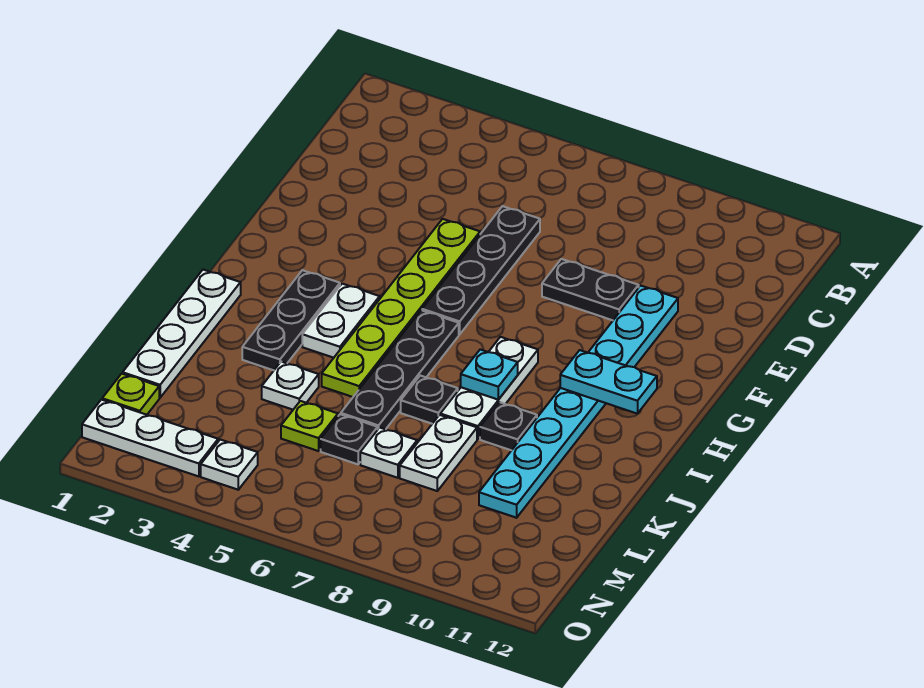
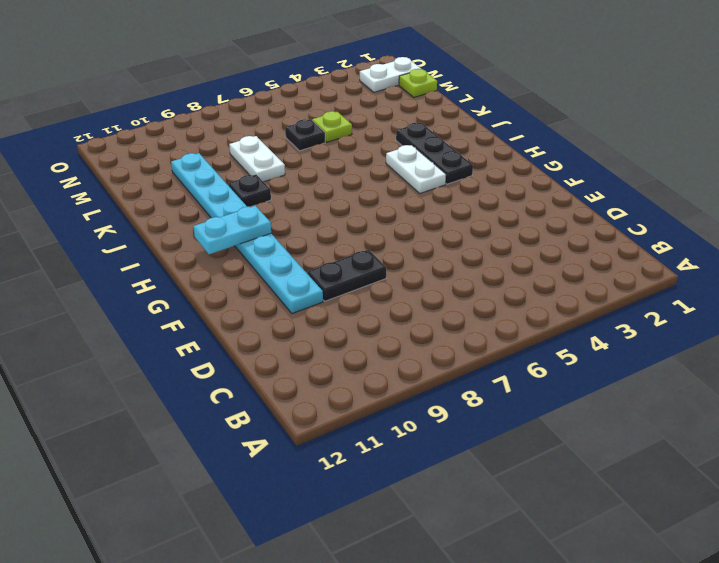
white plate N1:N2 level 1 -> white plate N1:N3 level 1
none -> black plate D6:G6 level 1
none -> lime plate E5:J5 level 1
none -> black plate H6:K6 level 1

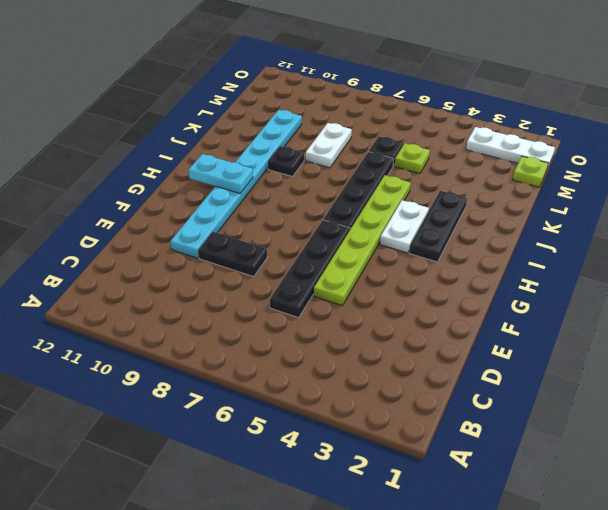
none -> white plate H8:J8 level 1
none -> white plate I1:L1 level 1
none -> black plate J7 level 1

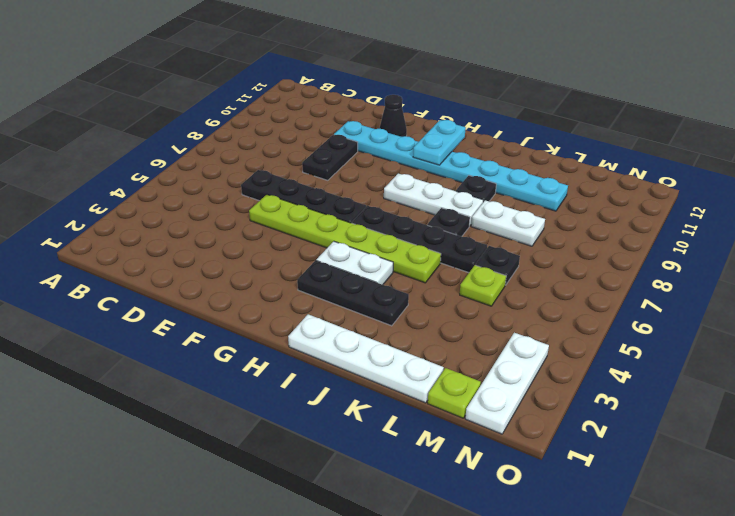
black cone F11 level 1 -> none
none -> white plate K4 level 1
none -> white plate L7 level 1
none -> white plate N4 level 1

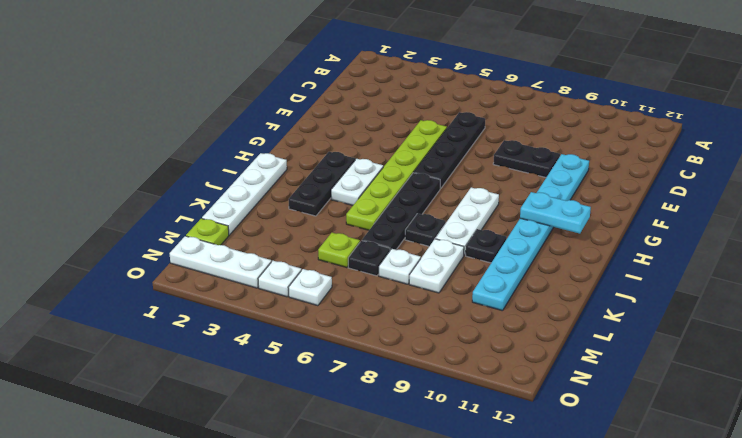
white plate N5 level 1 -> white plate K4 level 1
none -> cyan plate I8 level 2

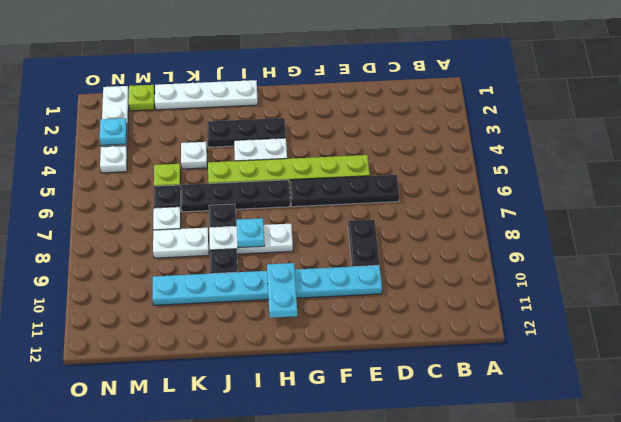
cyan plate N3 level 2 -> none

